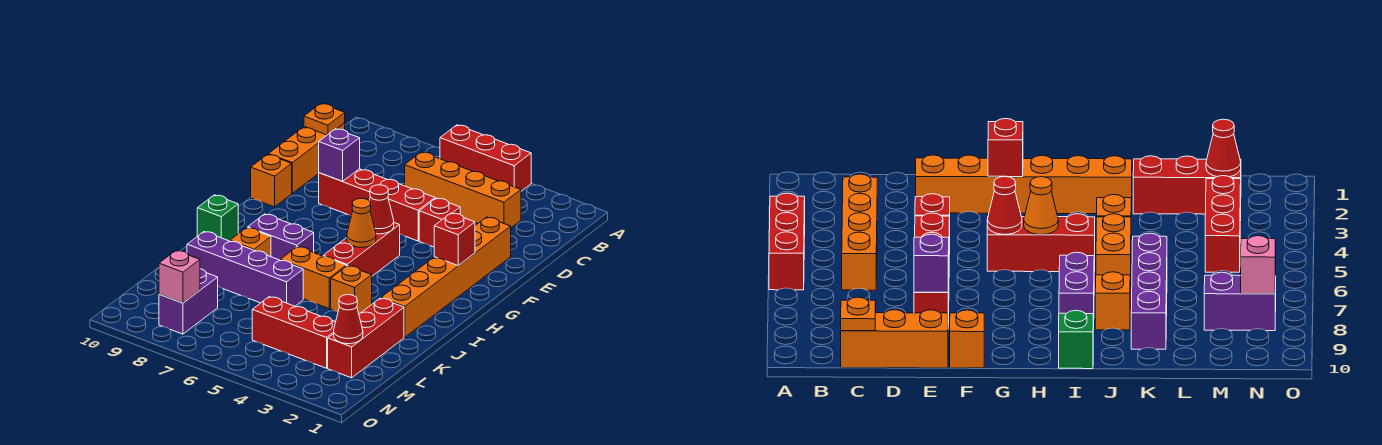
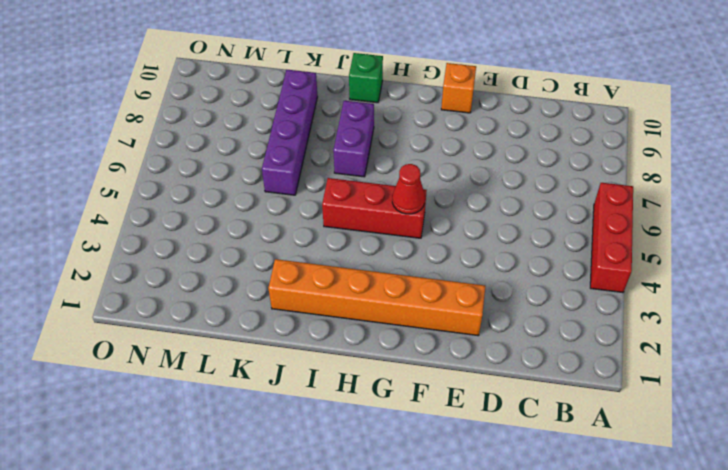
none -> orange brick C3:C6 level 1
none -> orange brick C10:E10 level 1
none -> red brick E4 level 1

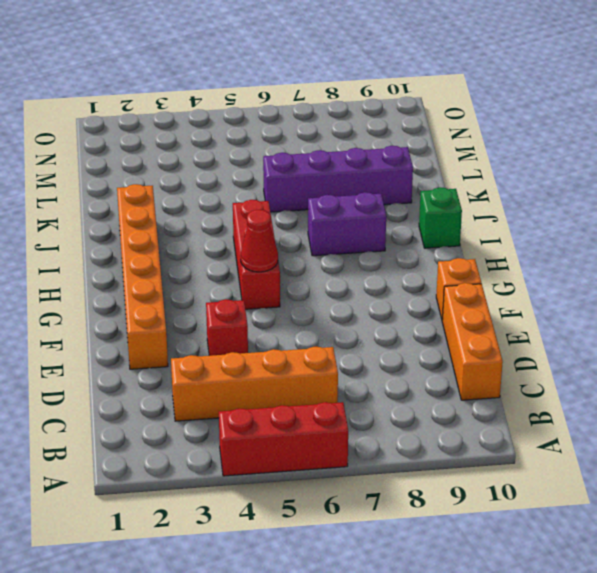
none -> red brick E5:E8 level 1
none -> orange brick J4 level 1
none -> orange brick J5:J6 level 1

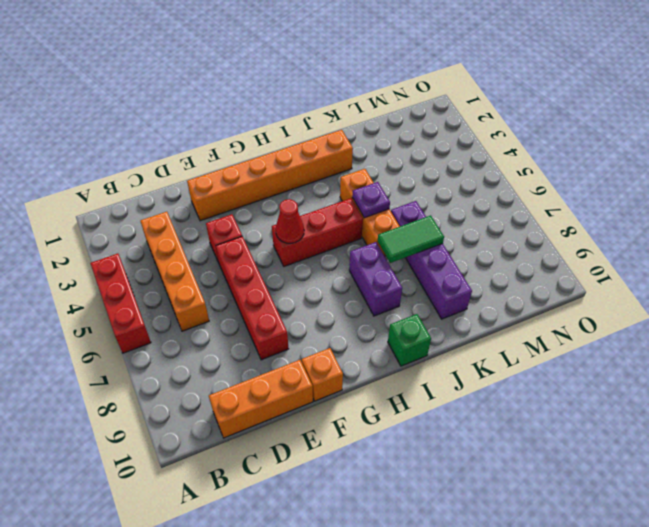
purple plate J5 level 2 -> none
green tile J7:K7 level 2 -> none
none -> orange brick J8 level 1
none -> red brick K2:M2 level 1
none -> red brick M3:M5 level 1

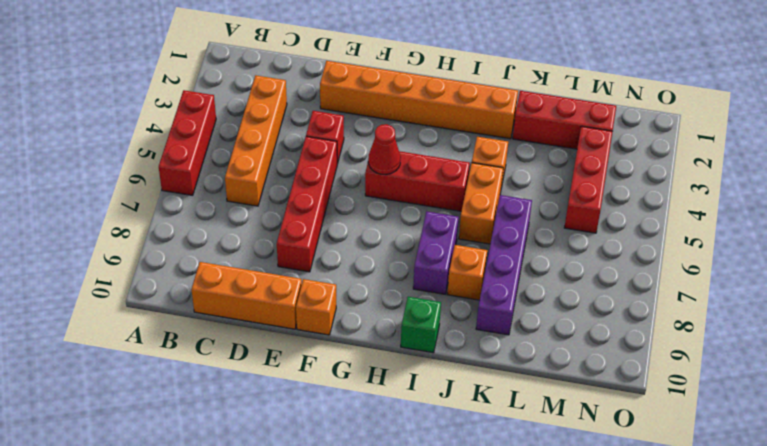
none -> purple brick M8:N8 level 1
none -> orange plate C10 level 2
none -> purple brick E8 level 2

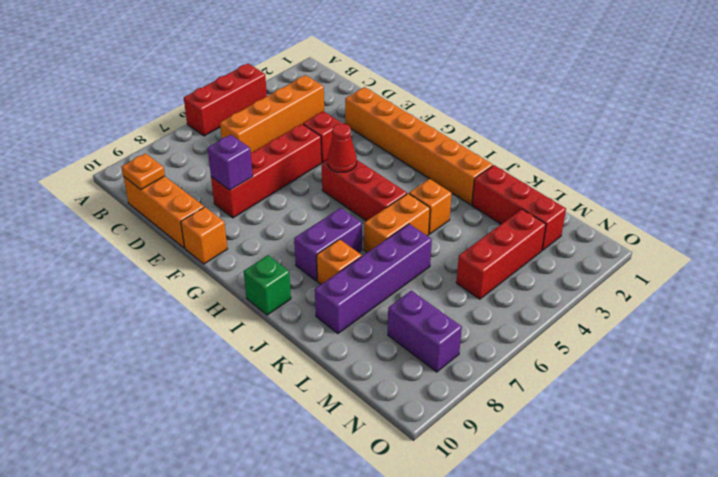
none -> red brick G2 level 2
none -> orange cone H5 level 2
none -> red cone M2 level 2

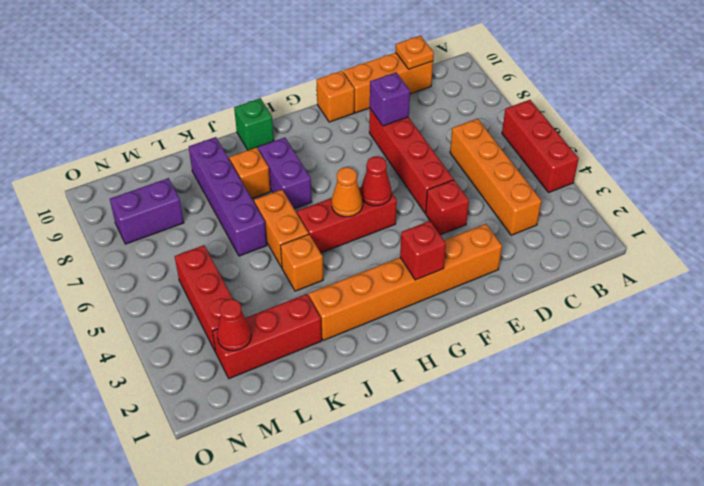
none -> pink brick N8 level 2

